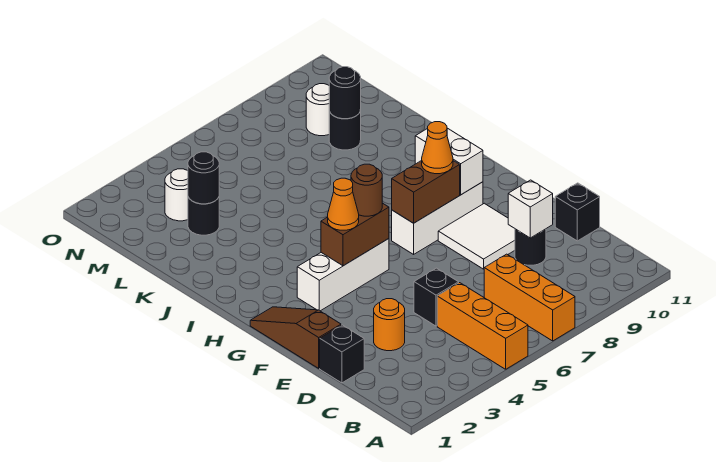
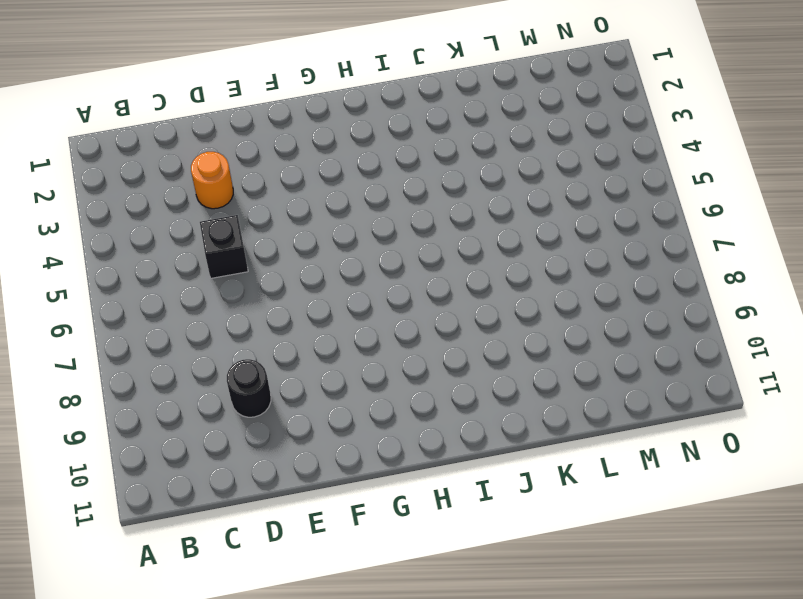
none -> orange brick A5:C5 level 1
none -> orange brick A7:C7 level 1
none -> black brick D1 level 1

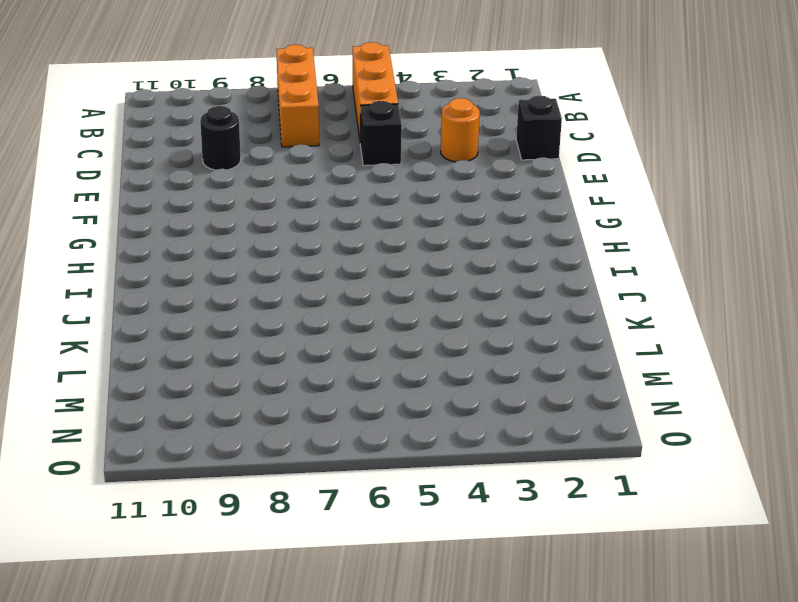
none -> black brick D11 level 1
none -> brown slope E1:G1 level 1 top E
none -> white tile E8:F9 level 1

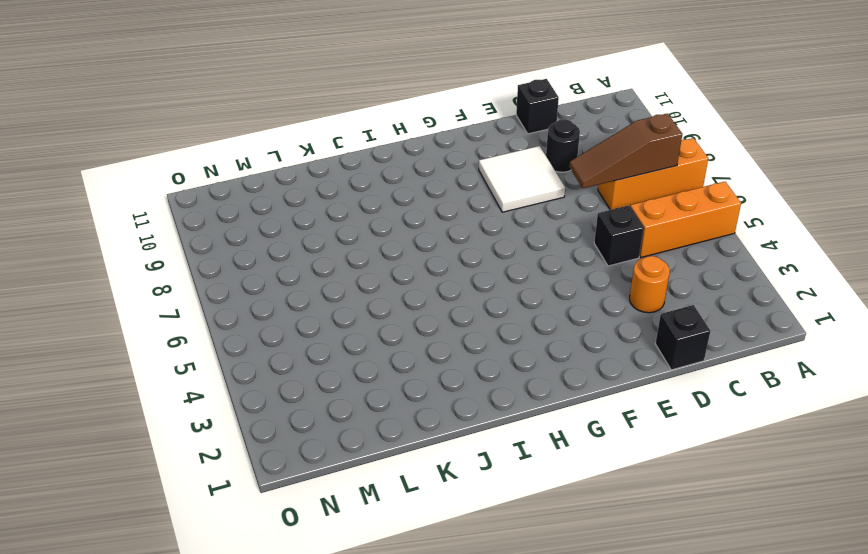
brown slope B7:D7 level 2 top B -> brown slope E1:G1 level 1 top E
none -> white brick G3:G5 level 1
none -> white brick G7:G9 level 1
none -> black round brick L3 level 1

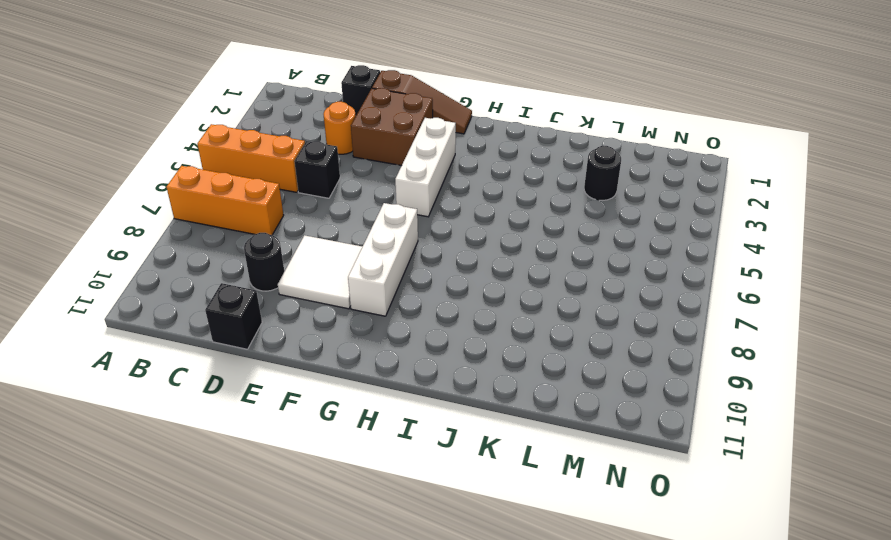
brown brick E2:F3 level 1 -> none
none -> black round brick L9 level 1
none -> white round brick M3 level 1
none -> white round brick M9 level 1

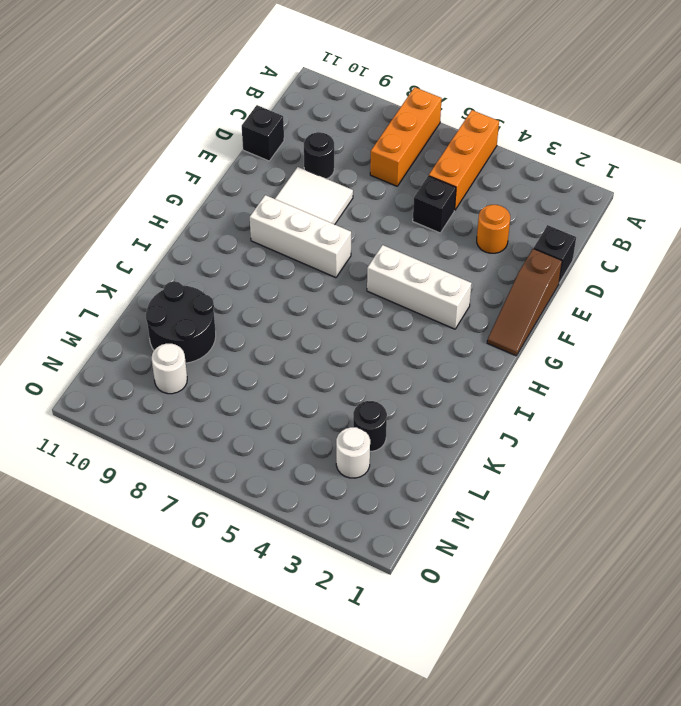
black round brick K9:L10 level 1 -> black round brick L9 level 1
none -> white brick D9 level 2
none -> brown brick G4:G5 level 2
none -> brown brick G7:G8 level 2

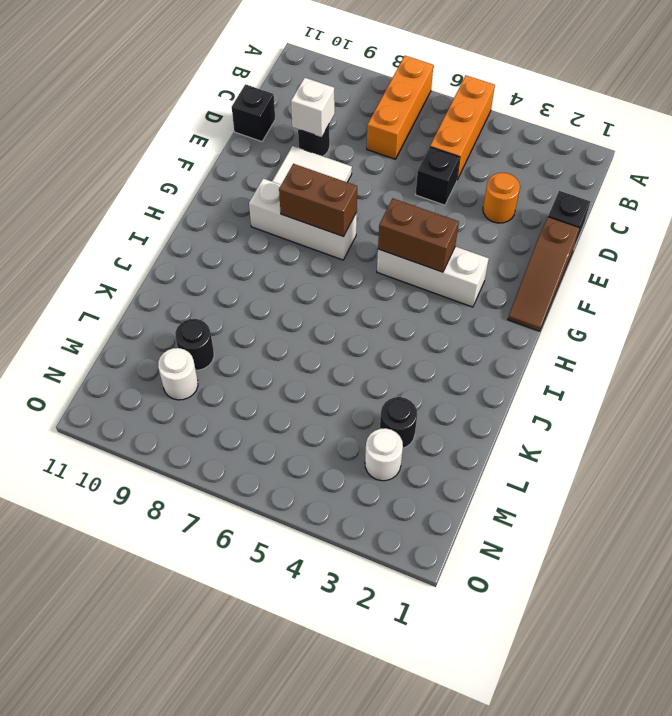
none -> white brick G9:H9 level 2
none -> black round brick L3 level 2
none -> black round brick L9 level 2

